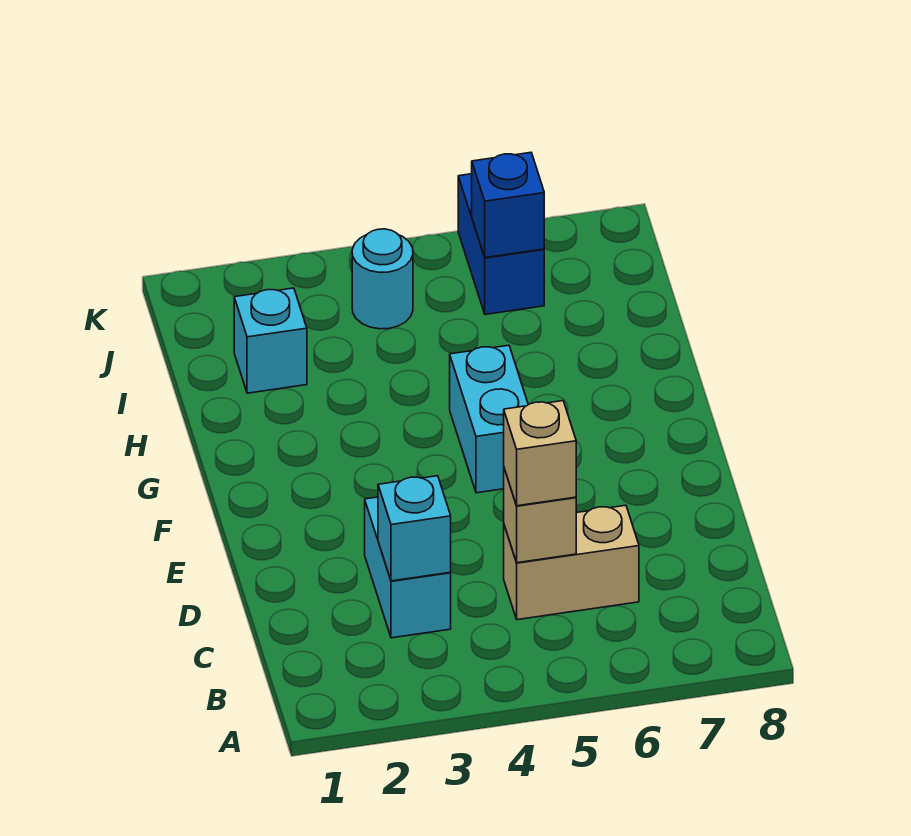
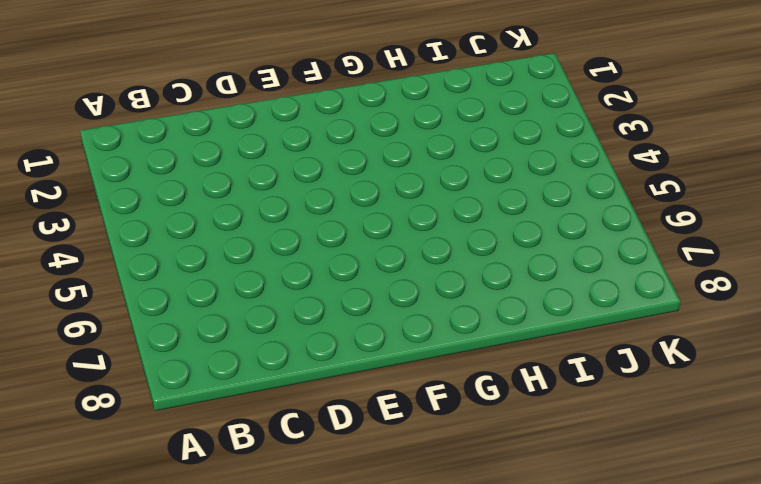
none -> cyan brick C3:D3 level 1
none -> tan brick C5:C6 level 1

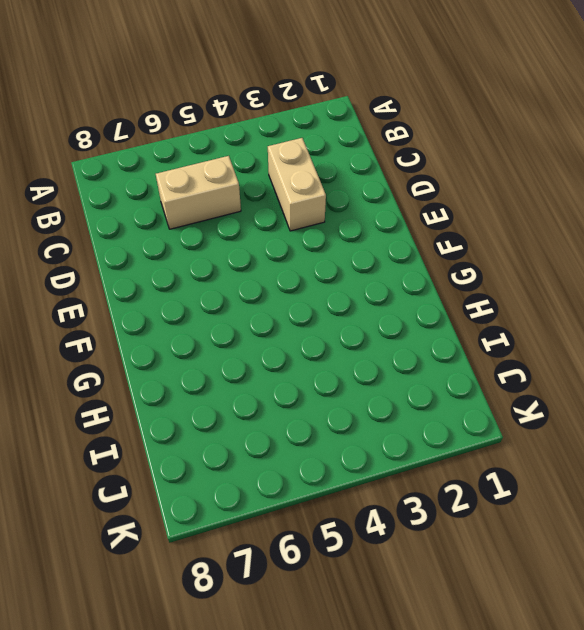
tan brick C3:D3 level 1 -> cyan brick C3:D3 level 1
none -> cyan brick F5:G5 level 1
none -> cyan brick I2 level 1

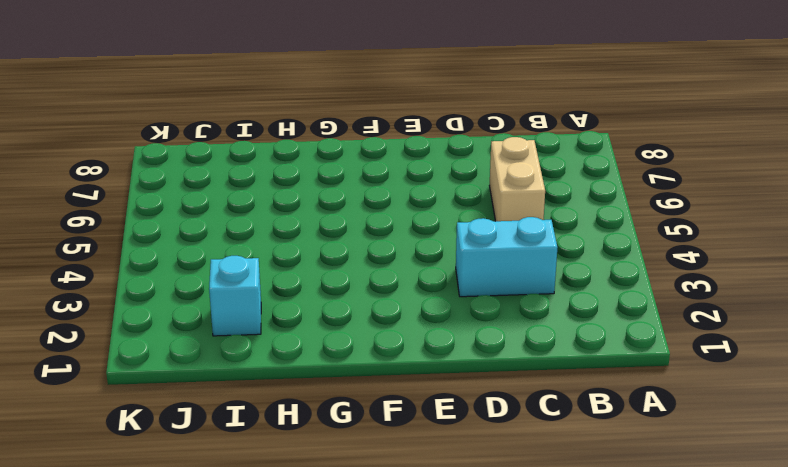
none -> cyan brick F5:G5 level 1
none -> cyan round brick J4 level 1

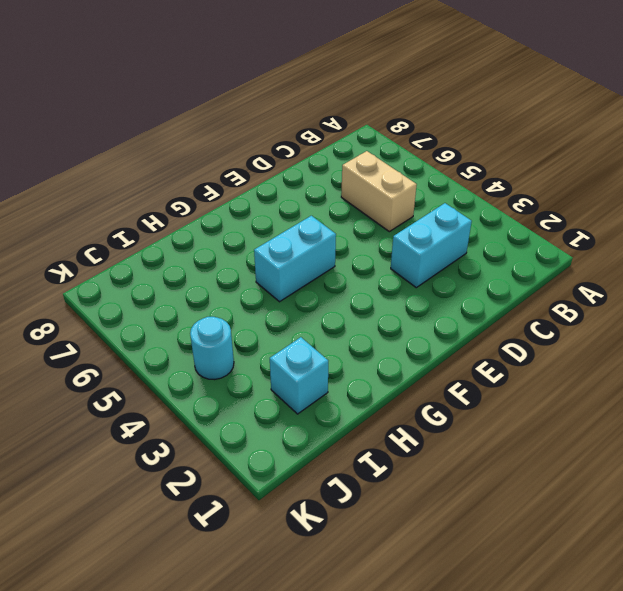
none -> blue brick J6:K6 level 1
none -> cyan brick C3 level 2

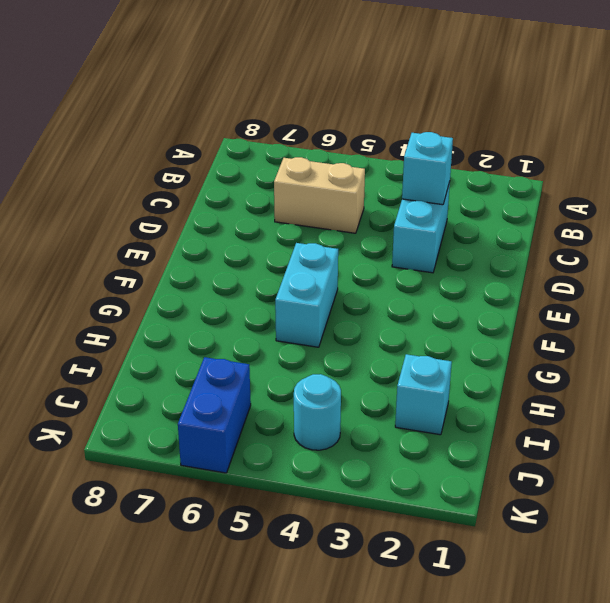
none -> tan brick C5 level 2
none -> blue brick J6 level 2

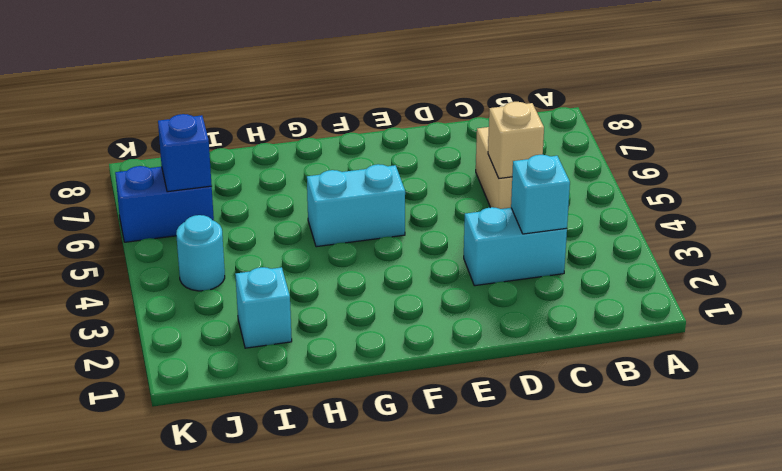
none -> tan brick C5 level 3

